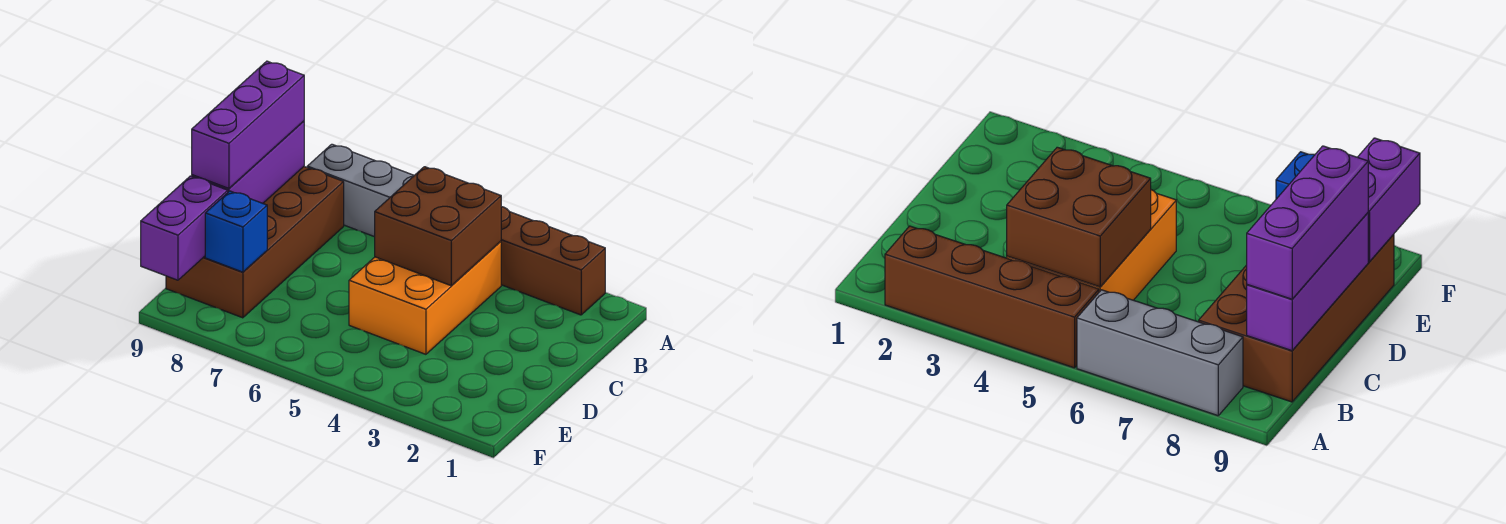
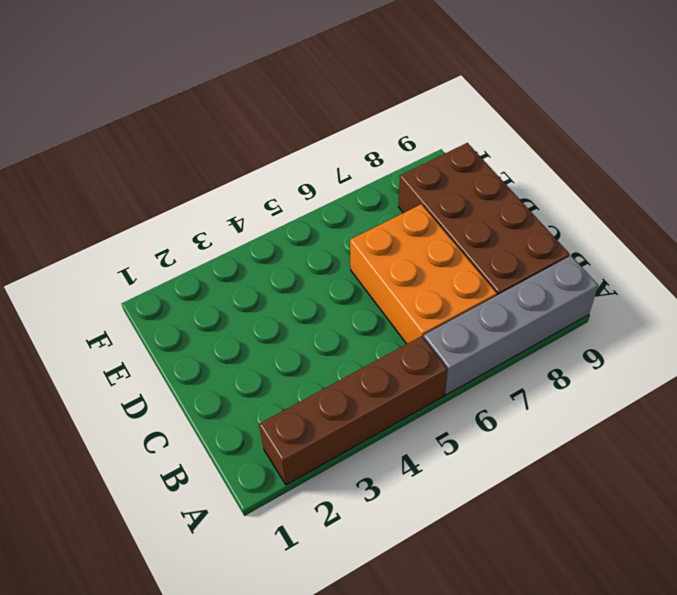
grey brick A6:A9 level 1 -> grey brick A6:A8 level 1
orange brick B6:D7 level 1 -> orange brick B4:D5 level 1
none -> brown brick B4:C5 level 2
none -> purple brick B9:D9 level 2

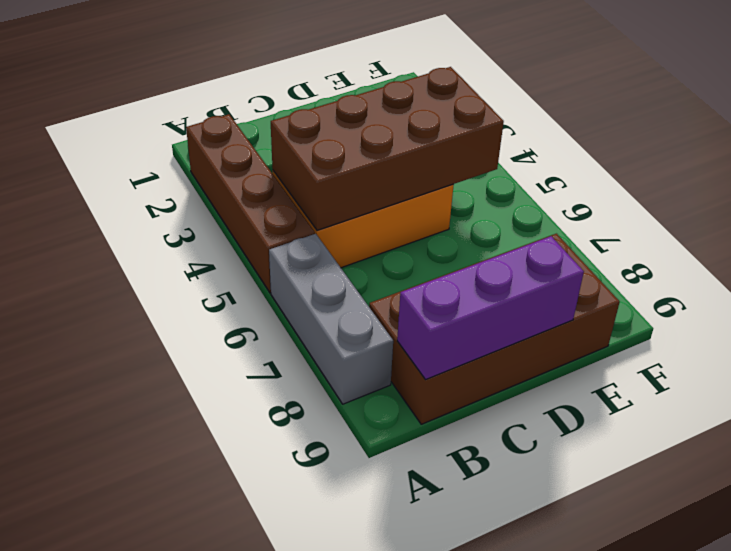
brown brick B4:E5 level 2 -> brown brick B4:C5 level 2
none -> blue brick E8 level 2
none -> purple brick E9:F9 level 2

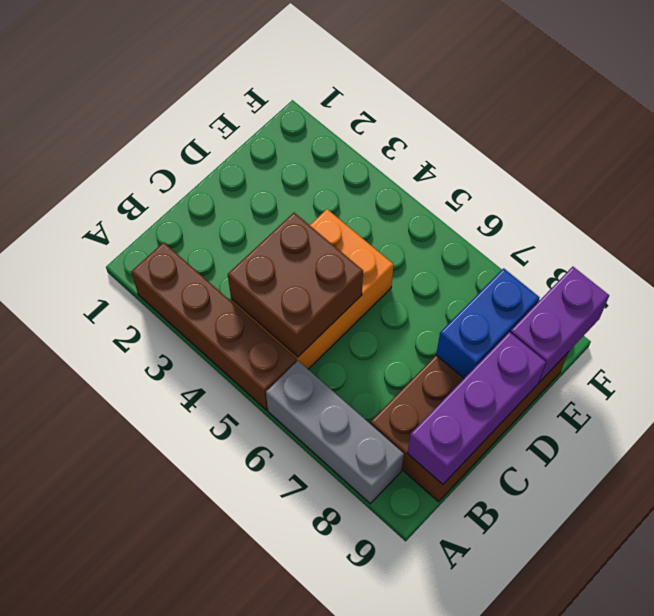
blue brick D8:E8 level 2 -> blue brick E8 level 2
none -> purple brick B9:D9 level 3

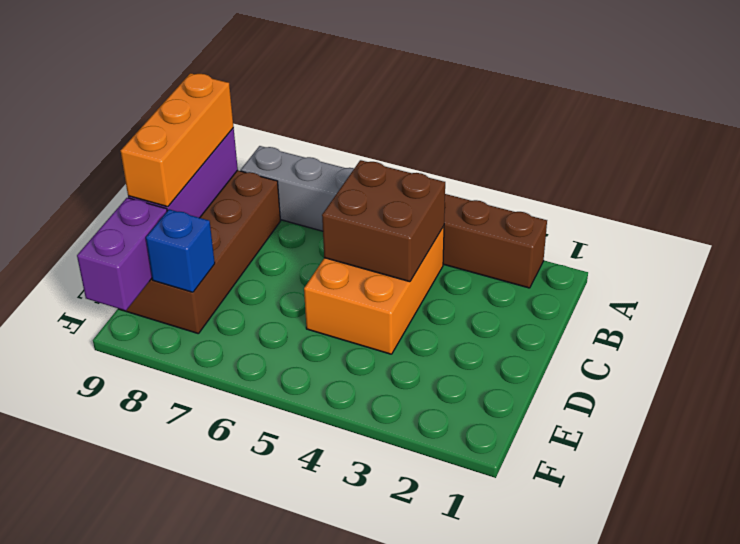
orange brick B9:D9 level 3 -> purple brick B9:D9 level 3

